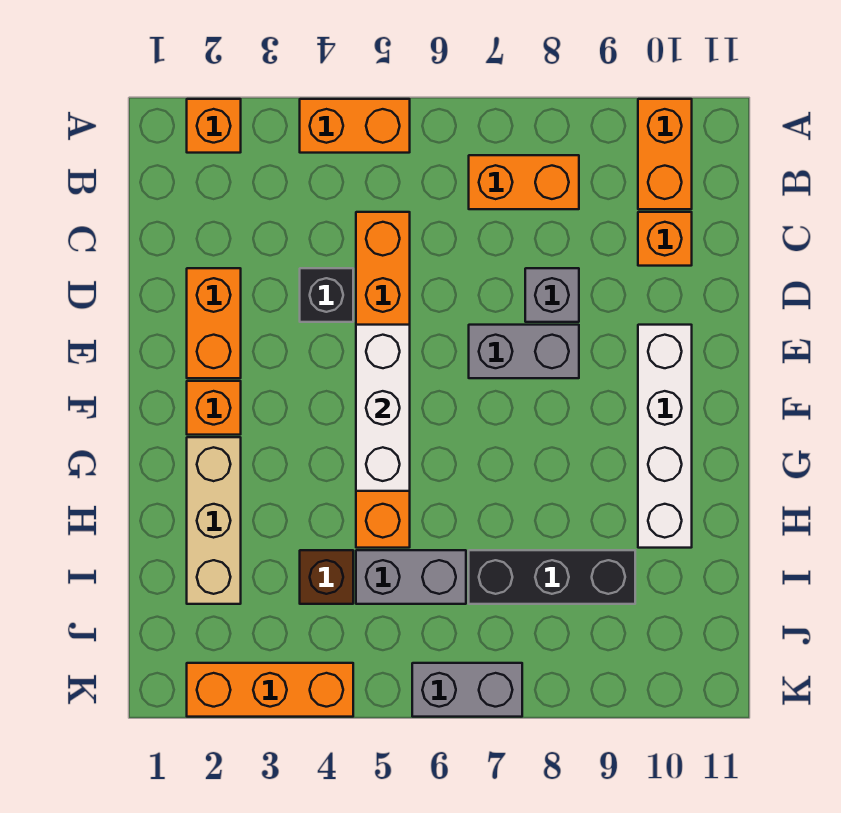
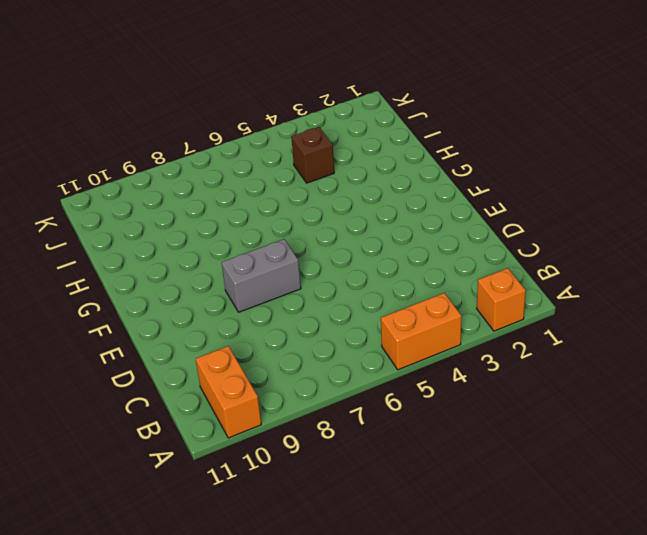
none -> orange brick B7:B8 level 1
none -> orange brick C5:H5 level 1
none -> orange brick C10 level 1

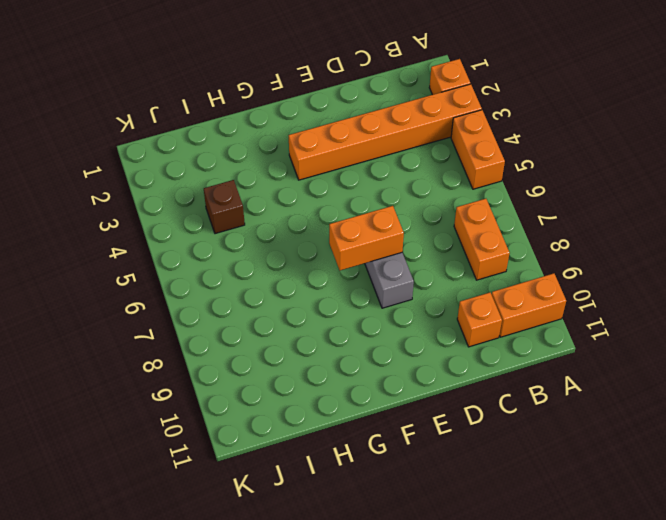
orange brick A3:F3 level 1 -> orange brick C5:H5 level 1
orange brick E7:F7 level 2 -> orange brick D2:E2 level 1
none -> black brick D4 level 1
none -> grey brick D8 level 1
none -> white brick E10:H10 level 1

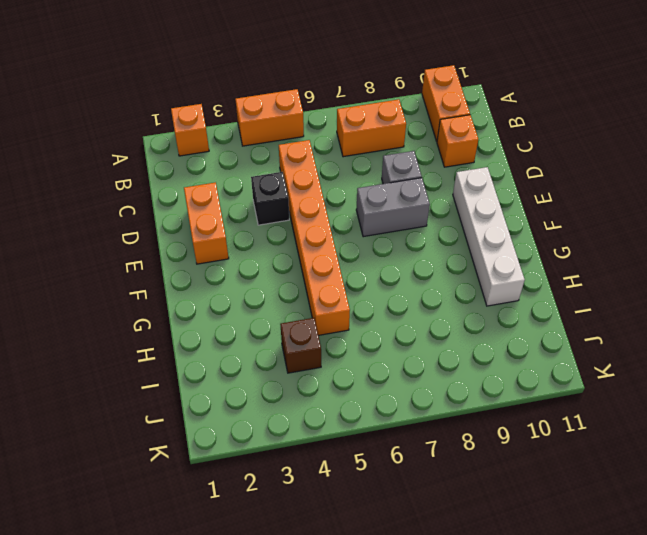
none -> orange brick F2 level 1
none -> tan brick G2:I2 level 1
none -> grey brick I5:I6 level 1

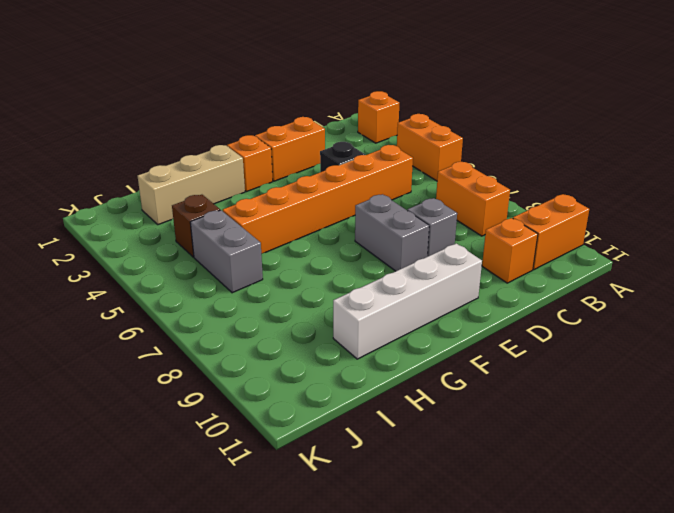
none -> black brick I7:I9 level 1
none -> orange brick K2:K4 level 1
none -> grey brick K6:K7 level 1

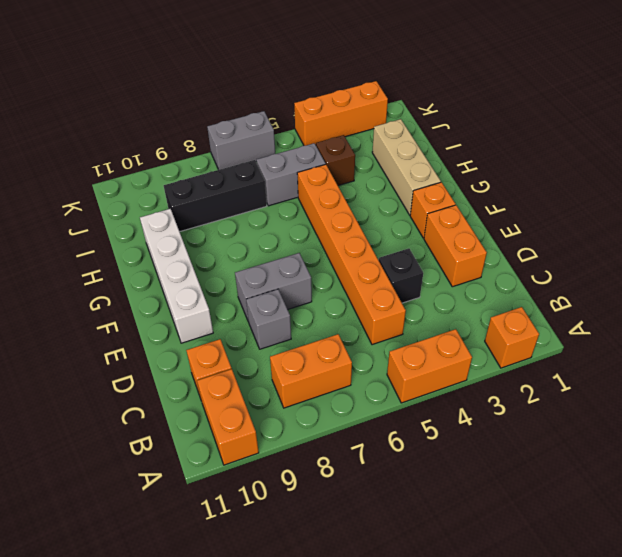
none -> white brick E5:G5 level 2

